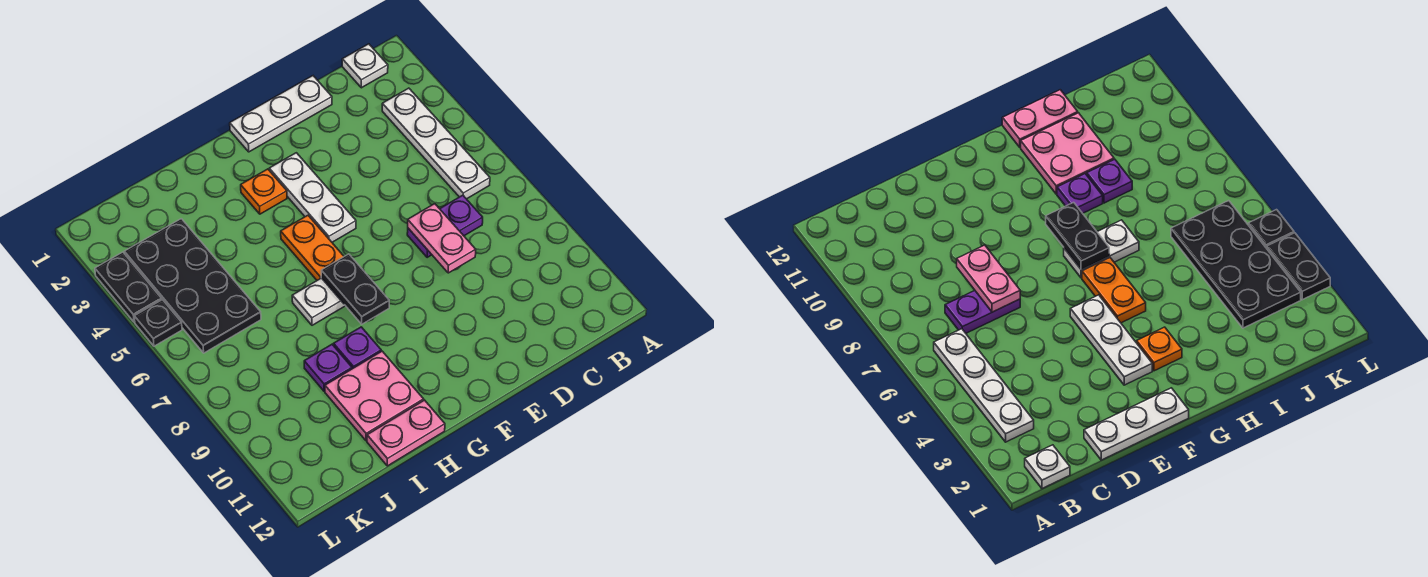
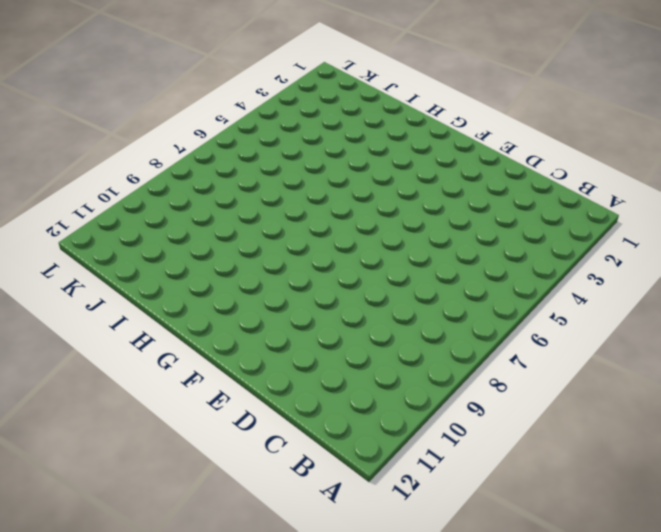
none -> white plate B1 level 1
none -> white plate B3:B6 level 1
none -> purple plate C7:D7 level 1

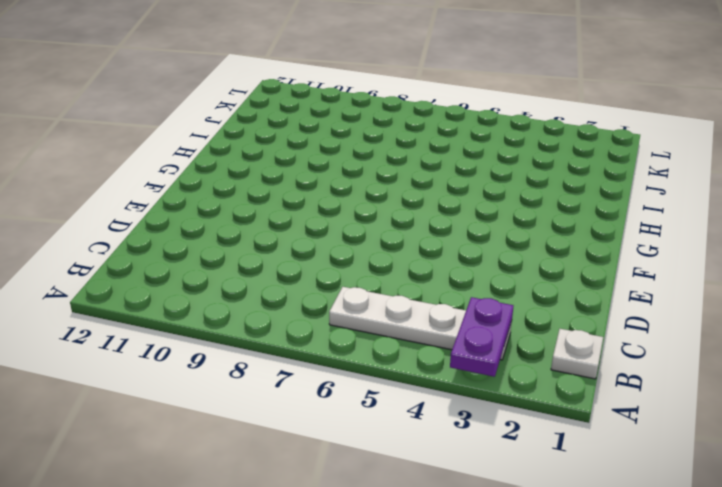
purple plate A3:B3 level 2 -> purple plate C7:D7 level 1
none -> white plate D1:F1 level 1
none -> white plate F3:F5 level 1
none -> orange plate G3 level 1

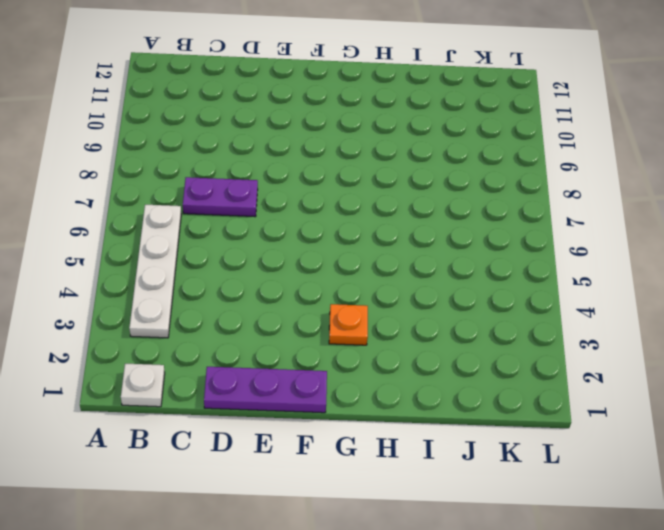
purple plate D1:F1 level 1 -> white plate D1:F1 level 1
none -> white plate F3:F5 level 1
none -> orange plate G5:G6 level 1
none -> white plate G7:H7 level 1

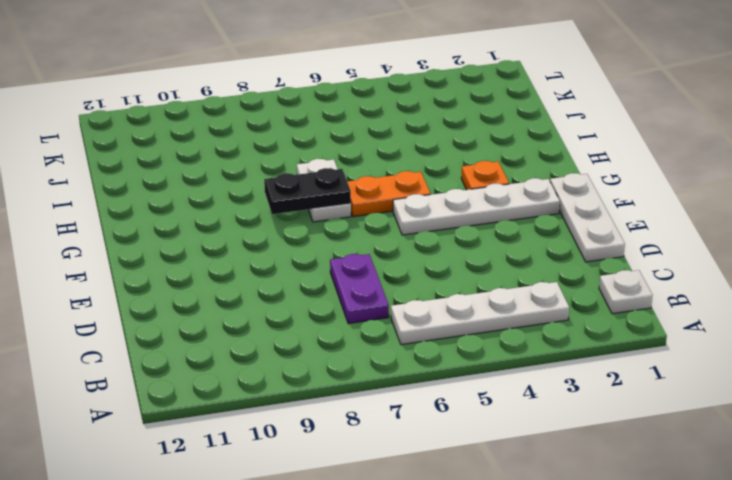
white plate F2:F5 level 1 -> white plate F3:F5 level 1
none -> purple plate H9 level 1
none -> pink plate H10:I11 level 1
none -> pink plate H12:I12 level 1

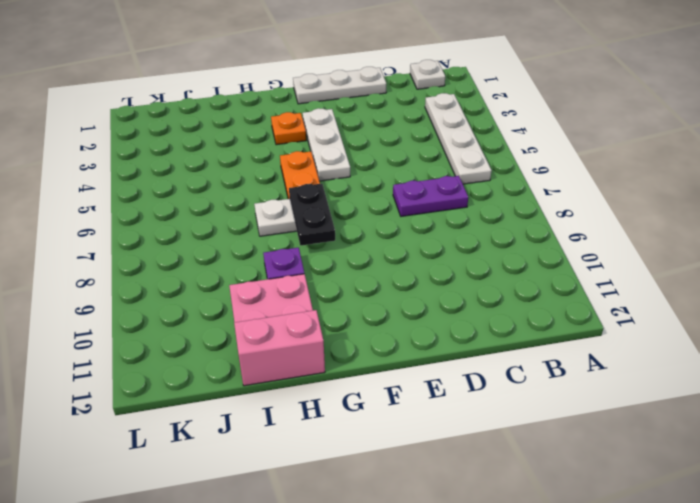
pink brick H12:I12 level 1 -> pink plate H12:I12 level 1
none -> purple plate I9 level 1
none -> black plate J3:K6 level 1
none -> black plate L3:L4 level 1

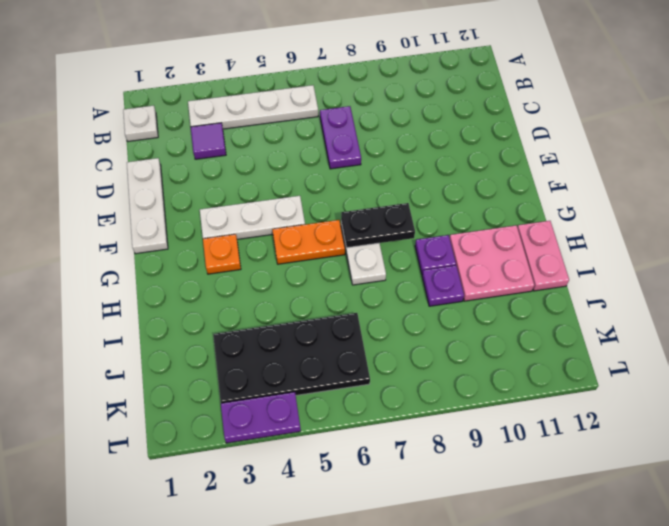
purple tile C3 level 1 -> none
purple plate L3:L4 level 1 -> black plate L3:L4 level 1
none -> black plate L5 level 1
none -> pink plate D7:D8 level 2

